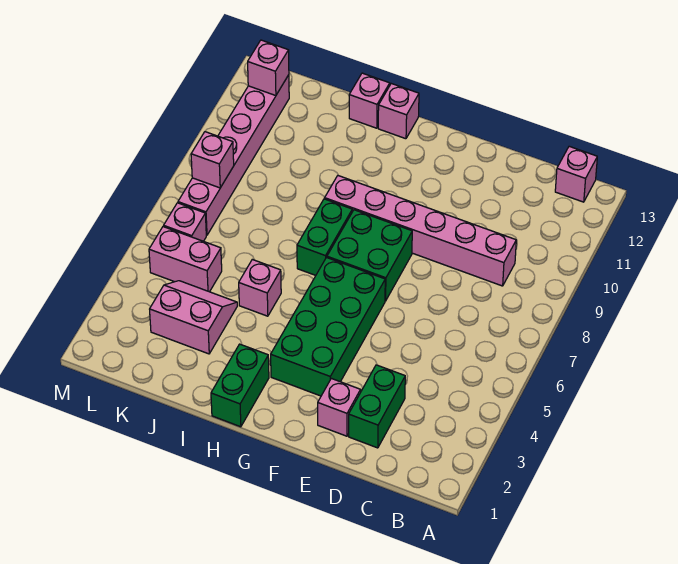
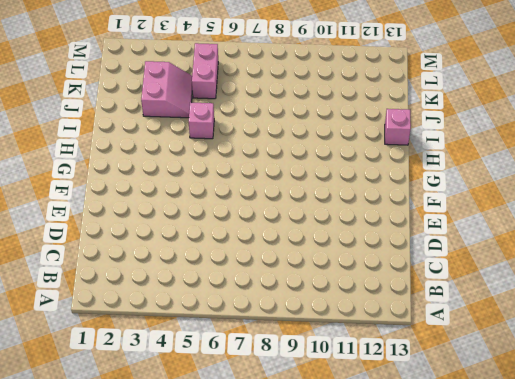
none -> pink brick B13 level 1
none -> pink brick C9:H9 level 1
none -> green brick D2:D3 level 1

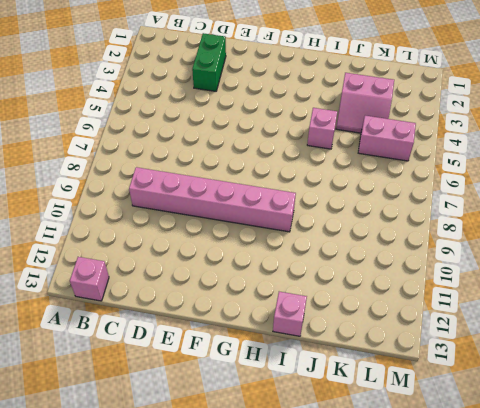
none -> pink brick E2 level 1
none -> green brick F3:G6 level 1
none -> green brick F7:G8 level 1

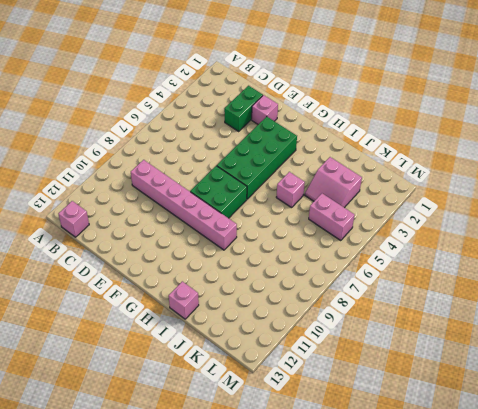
none -> green brick H1:H2 level 1
none -> green brick H7:H8 level 1
none -> pink brick H13 level 1

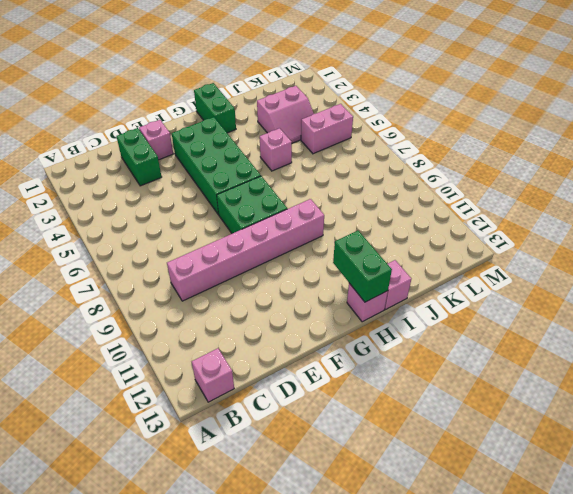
green brick H12:H13 level 2 -> green brick H7:H8 level 1
none -> pink brick L6 level 1
none -> pink brick L7:L12 level 1
none -> pink brick L8 level 2

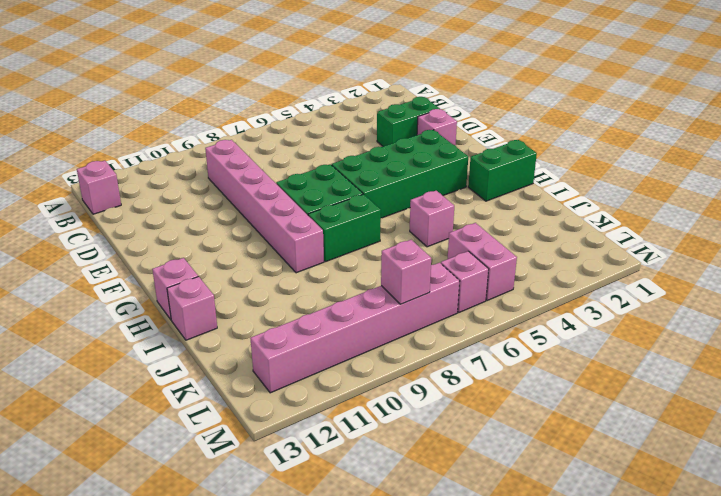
none -> pink slope J3:K4 level 1 top 3
none -> pink brick L12 level 2

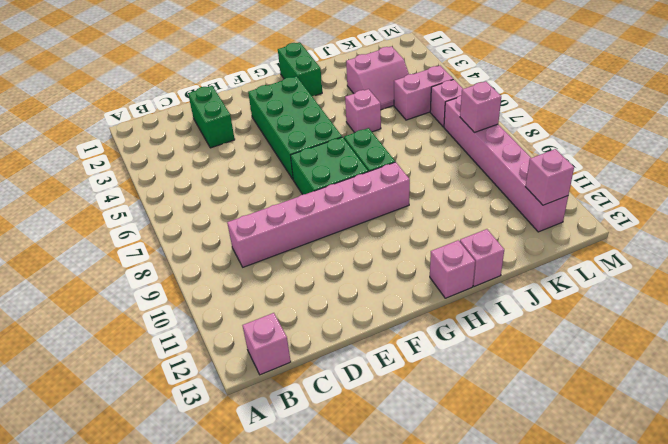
none -> pink brick E2 level 1

